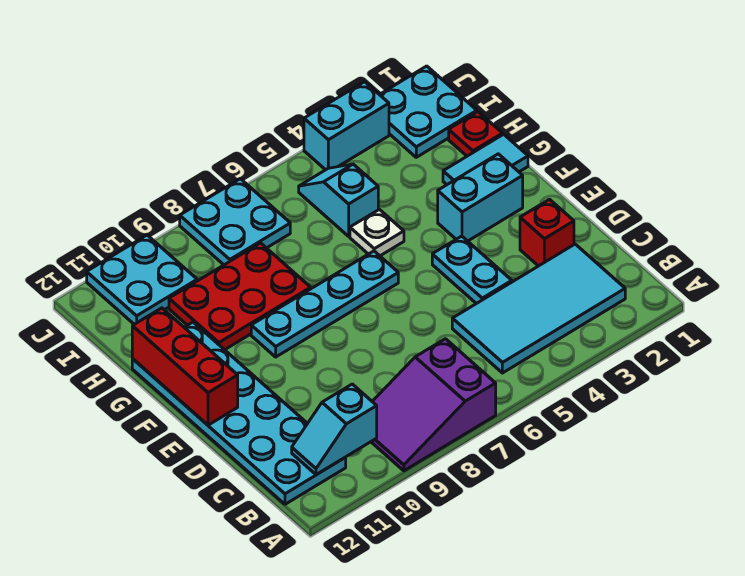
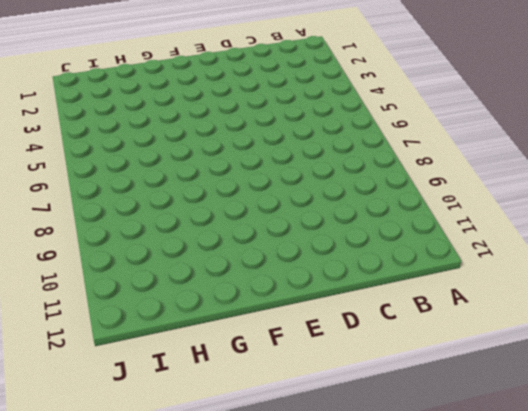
none -> purple slope A7:B9 level 1 top 7
none -> cyan tile B2:C5 level 1
none -> cyan plate B11:G12 level 1

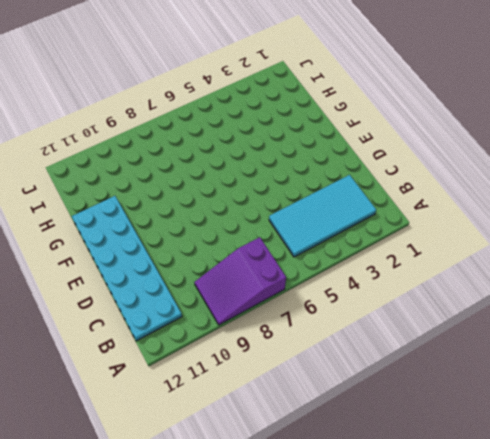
none -> red brick D2 level 1
none -> cyan plate D4:E4 level 1
none -> cyan brick F2:F3 level 1

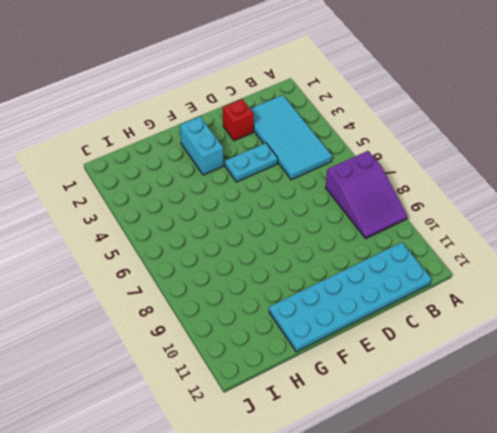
none -> cyan plate F6:F9 level 1
none -> cyan tile G1:G2 level 1
none -> white plate G5 level 1

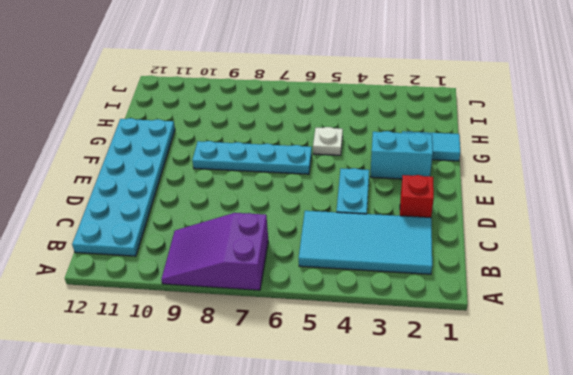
none -> red plate G8:H10 level 1
none -> red plate H1 level 1
none -> cyan slope H5:I5 level 1 top H

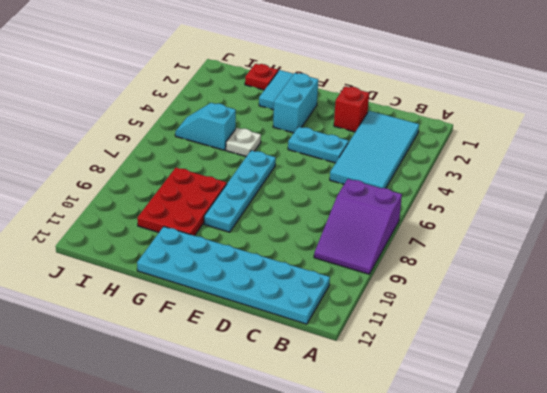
none -> cyan plate I1:J2 level 1
none -> cyan plate I7:J8 level 1
none -> cyan plate I10:J11 level 1

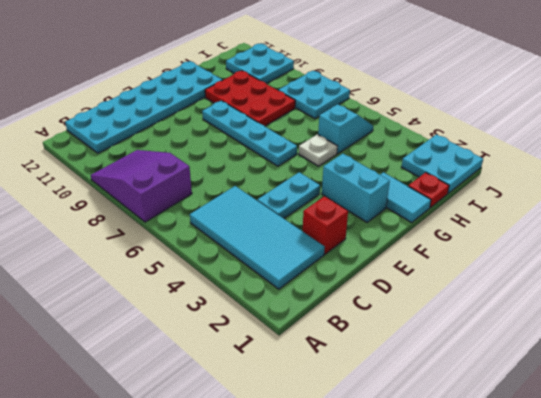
none -> cyan brick J3:J4 level 1
none -> cyan slope B10:B11 level 2 top 10
none -> red brick E12:G12 level 2

